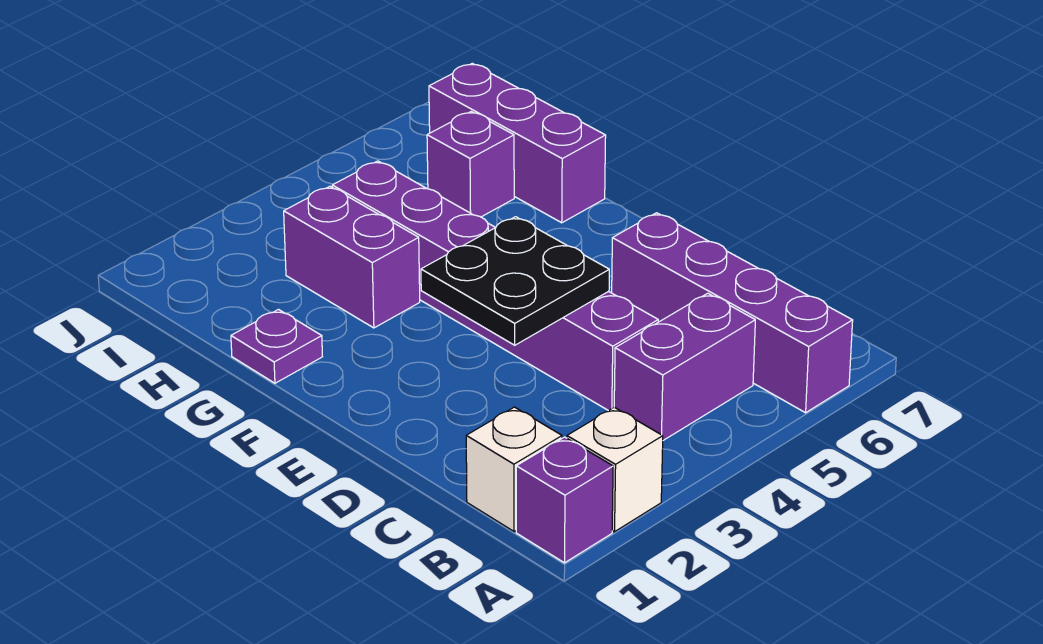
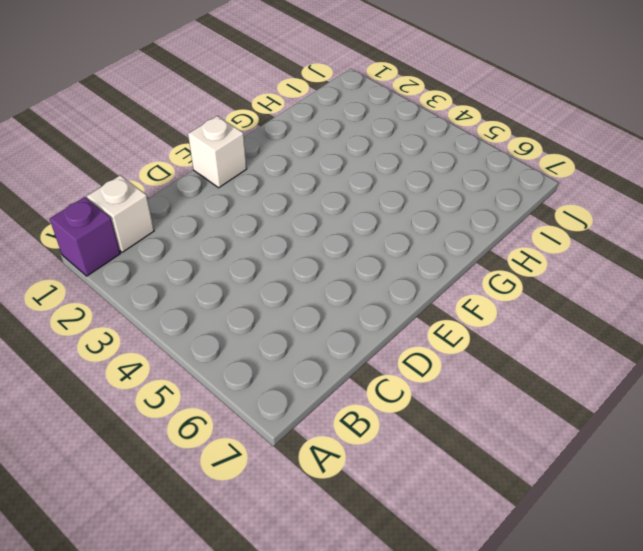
white brick E1 level 1 -> white brick A2 level 1
none -> purple brick A6:D6 level 1
none -> purple brick B4:B5 level 1

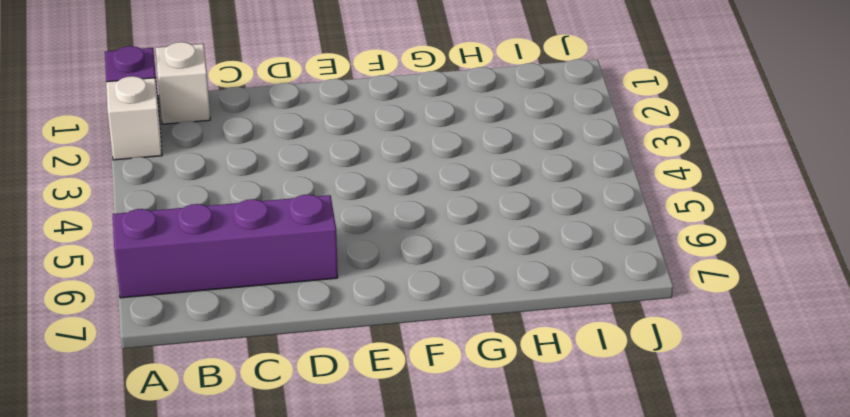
none -> purple brick B4:B5 level 1
none -> purple brick C4:H4 level 1

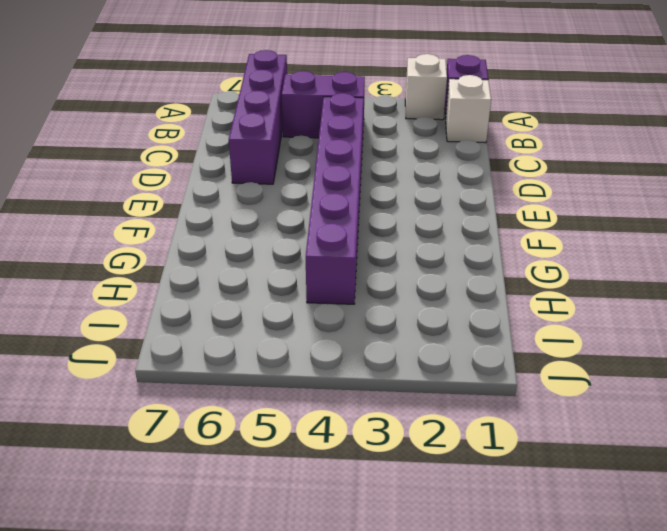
none -> purple plate G1 level 1
none -> purple brick G3:H3 level 1

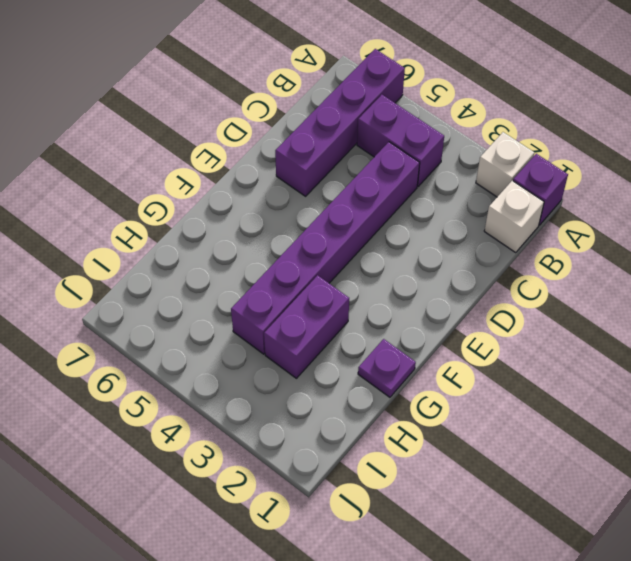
none -> purple brick G7:I7 level 1
none -> purple brick H6 level 1

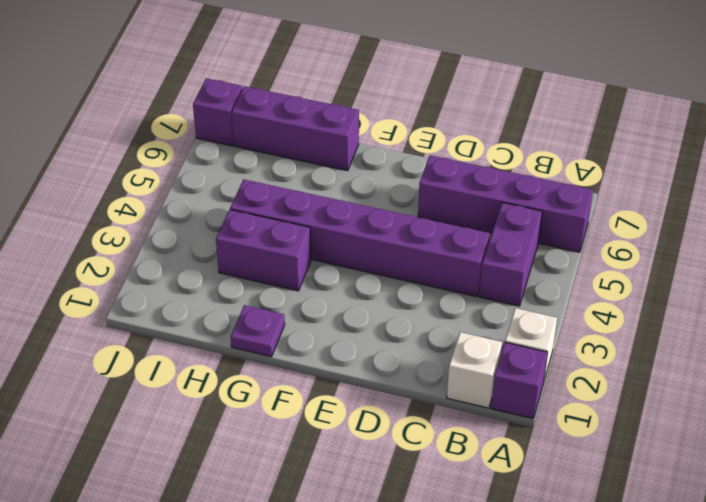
purple brick J7 level 1 -> purple brick H6 level 1
none -> black plate D3:E4 level 2

